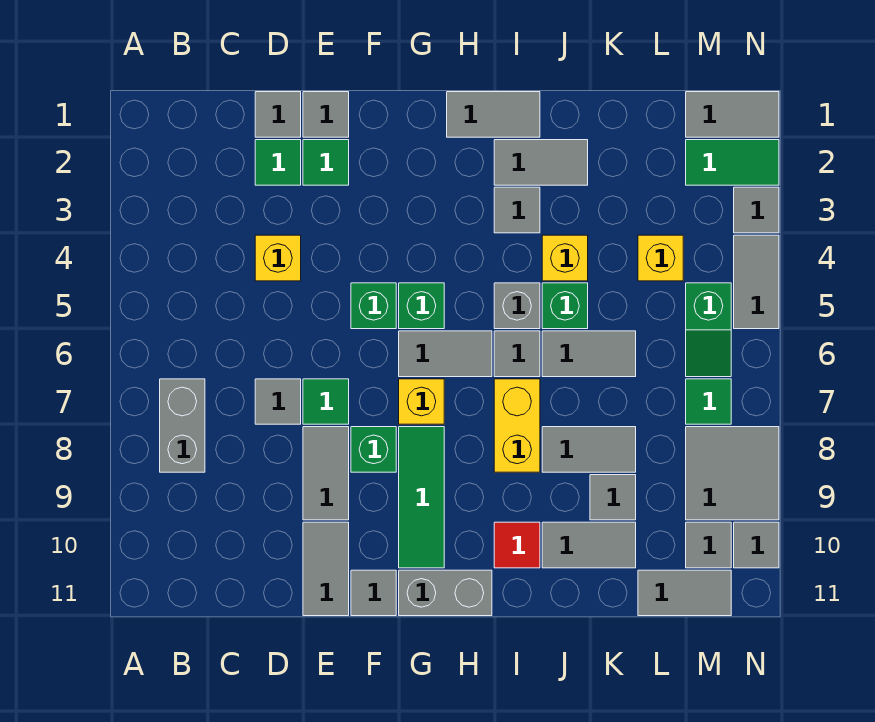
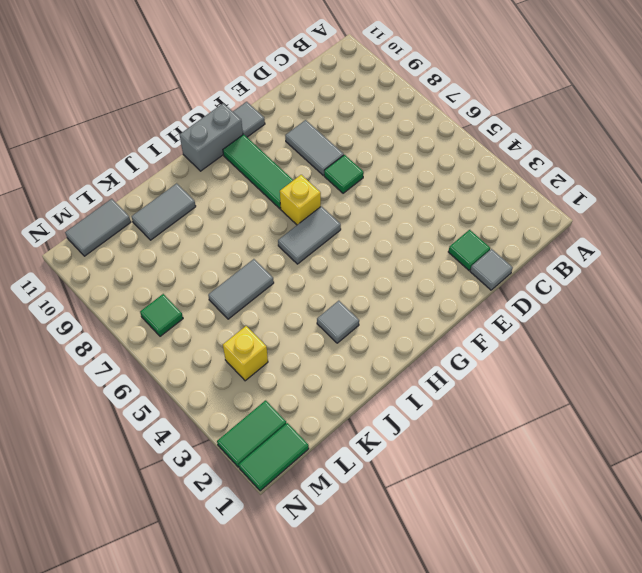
green tile M1:N1 level 1 -> grey tile M1:N1 level 1
none -> grey brick B7:B8 level 1
none -> yellow brick D4 level 1
none -> grey tile D7 level 1
none -> grey tile E1 level 1

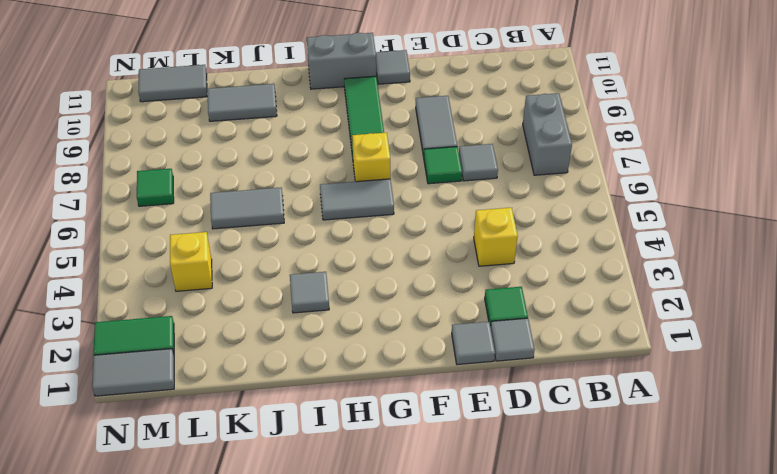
none -> green tile E2 level 1
none -> grey tile E10:E11 level 1
none -> green brick F5 level 1
none -> green brick F8 level 1

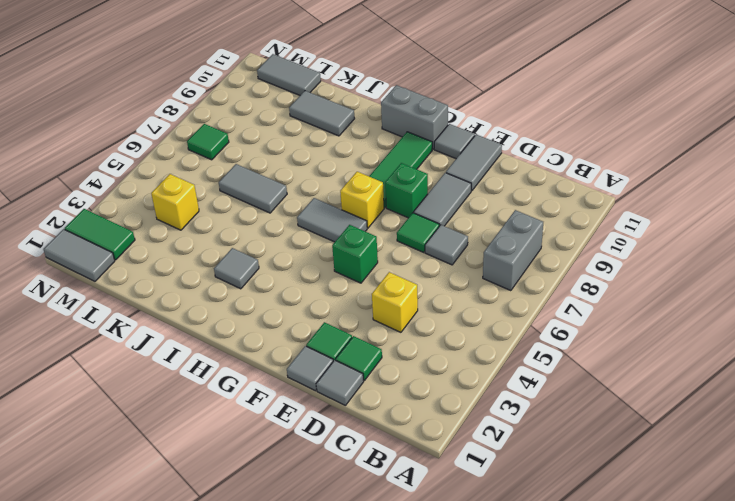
none -> green brick G5 level 1
none -> grey tile H1:I1 level 1
none -> grey tile I2:J2 level 1
none -> grey brick I5 level 1

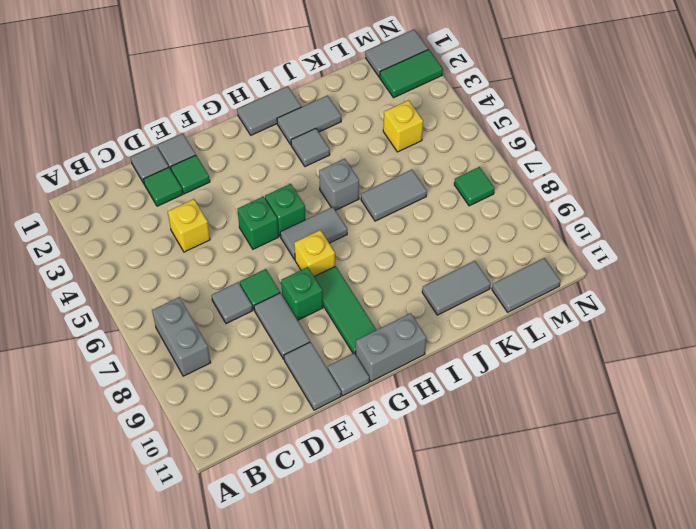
none -> grey tile I6 level 1
none -> yellow brick I7:I8 level 1
none -> red tile I10 level 1
none -> yellow brick J4 level 1

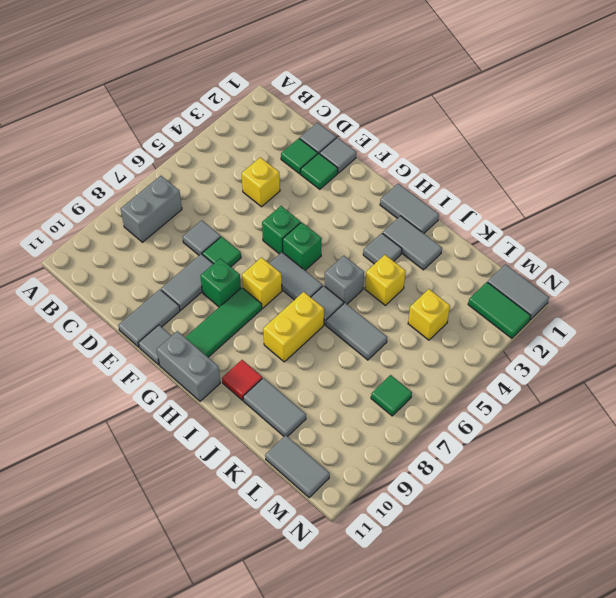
none -> green brick J5 level 1
none -> grey tile J8:K8 level 1
none -> grey tile K9 level 1
none -> green slope M5:M6 level 1 top 5

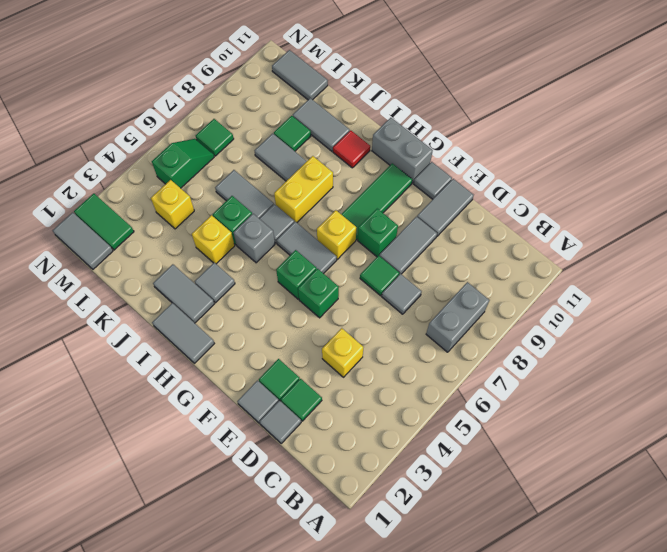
green tile K9 level 1 -> grey tile K9 level 1
none -> grey tile M8:N9 level 1
none -> grey tile M10 level 1
none -> grey tile N3 level 1
none -> grey tile N4:N5 level 1

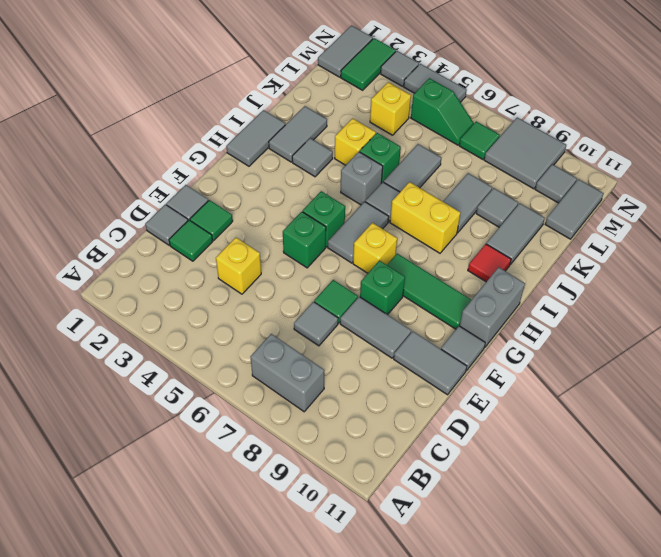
none -> grey tile N10 level 1

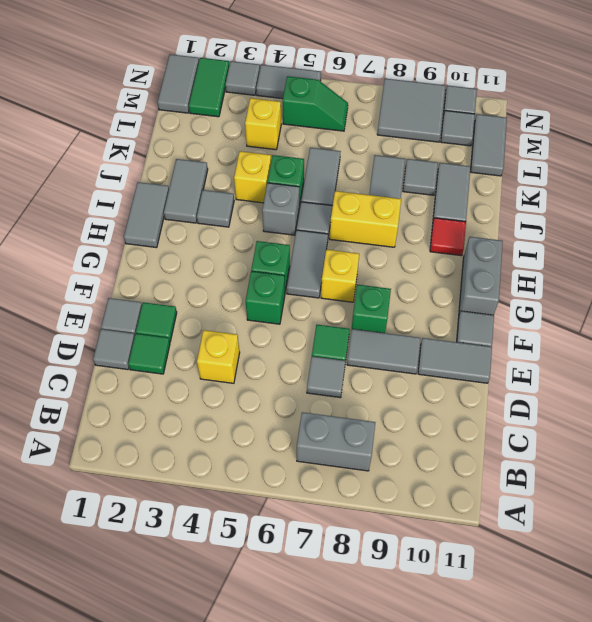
none -> green tile G8:G10 level 1
none -> green tile M7 level 1

